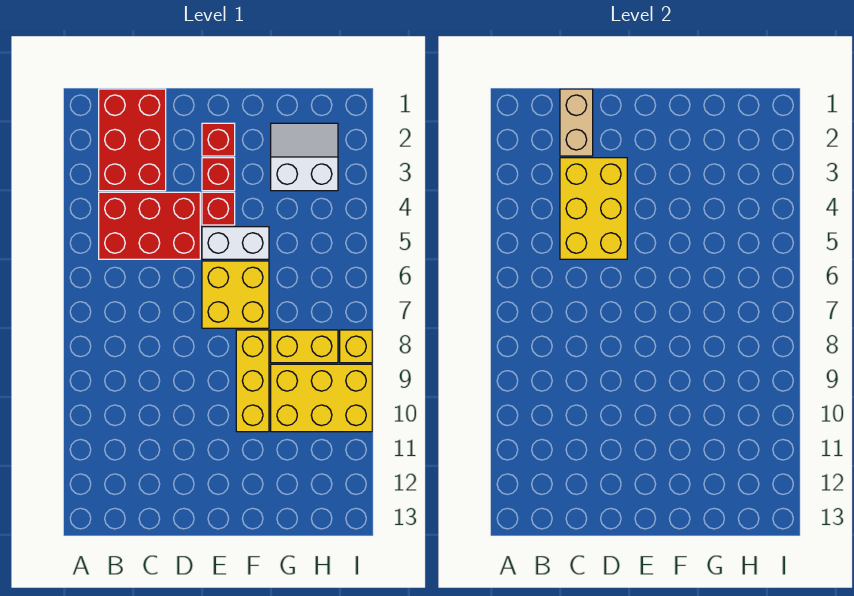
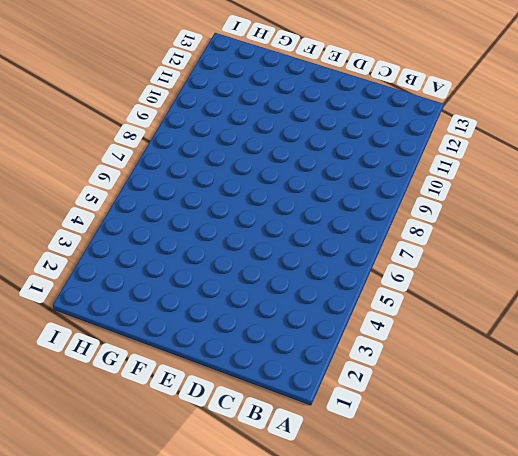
none -> red brick B1:C3 level 1
none -> red brick B4:D5 level 1
none -> red brick E2 level 1

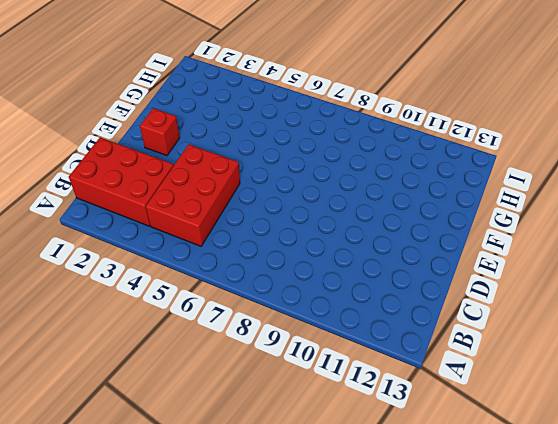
none -> red brick E3 level 1
none -> red brick E4 level 1
none -> white brick E5:F5 level 1

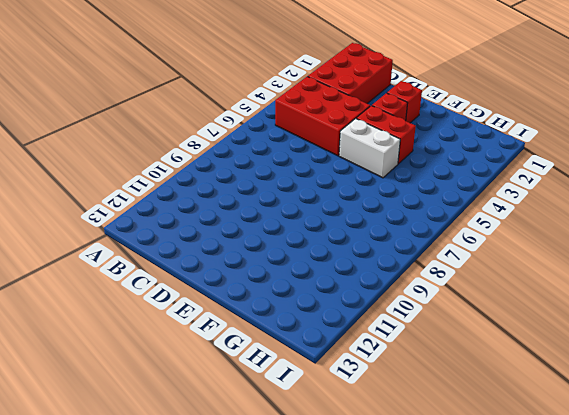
red brick E4:F4 level 1 -> red brick E4 level 1
none -> yellow brick E6:F7 level 1
none -> yellow brick F8:F10 level 1
none -> white slope G2:H3 level 1 top 3

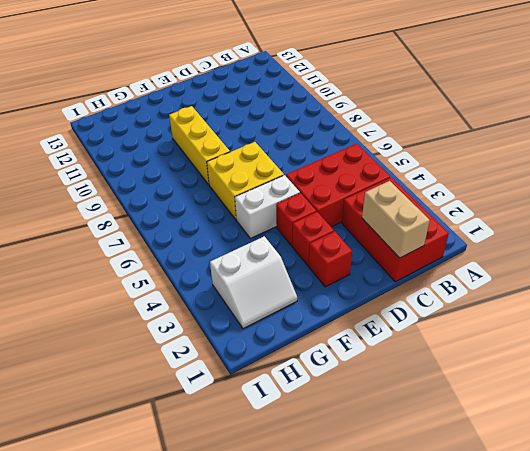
none -> yellow brick G8:H8 level 1
none -> yellow brick G9:I10 level 1
none -> yellow brick I8 level 1

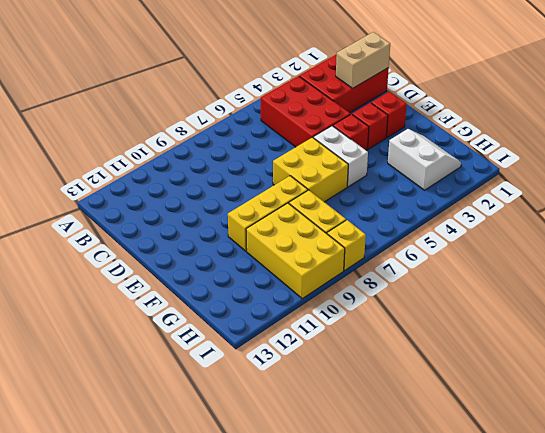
none -> yellow brick C3:D5 level 2

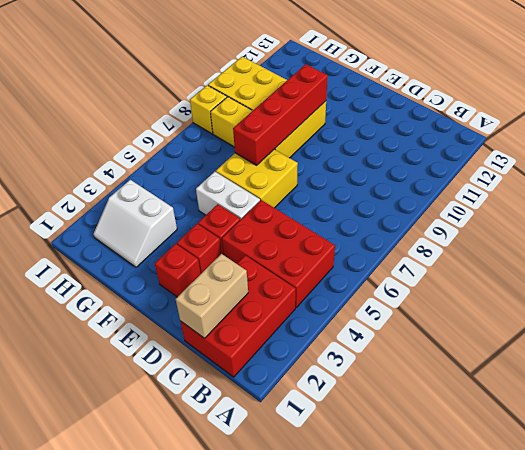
red brick F7:F10 level 2 -> none
none -> yellow brick C3:D5 level 2

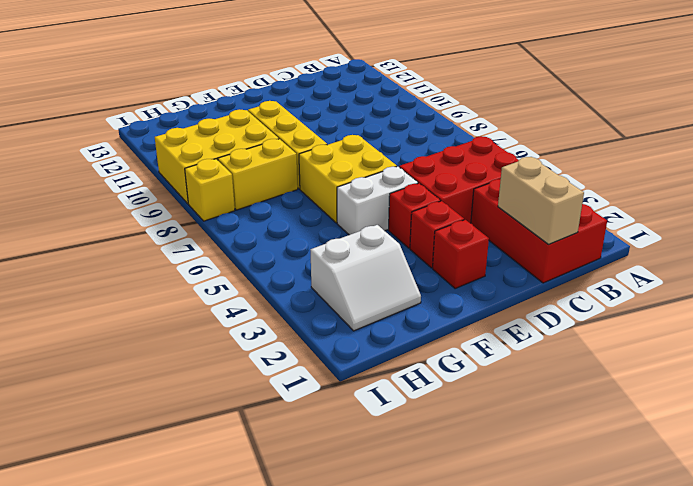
none -> yellow brick C3:D5 level 2

